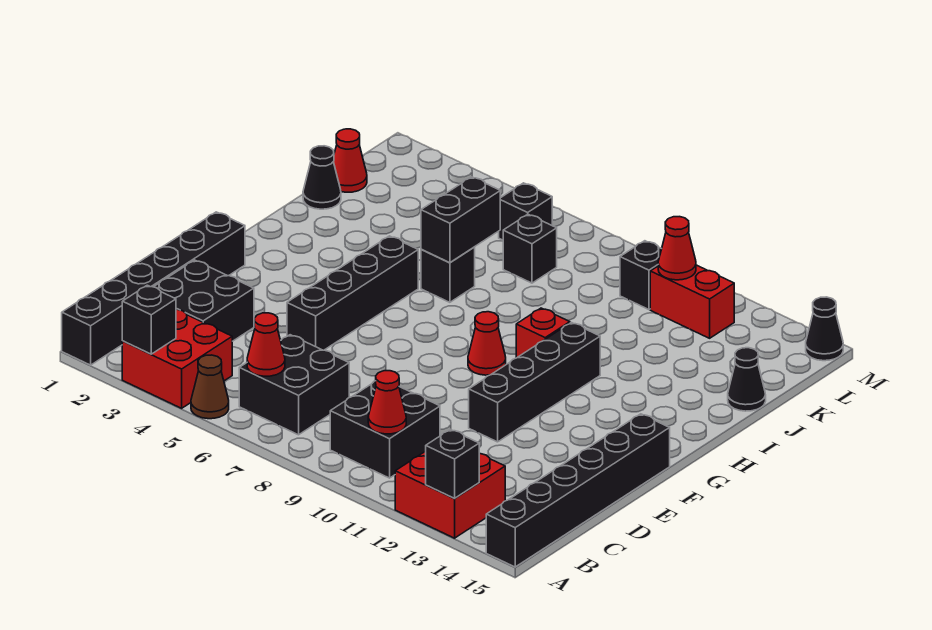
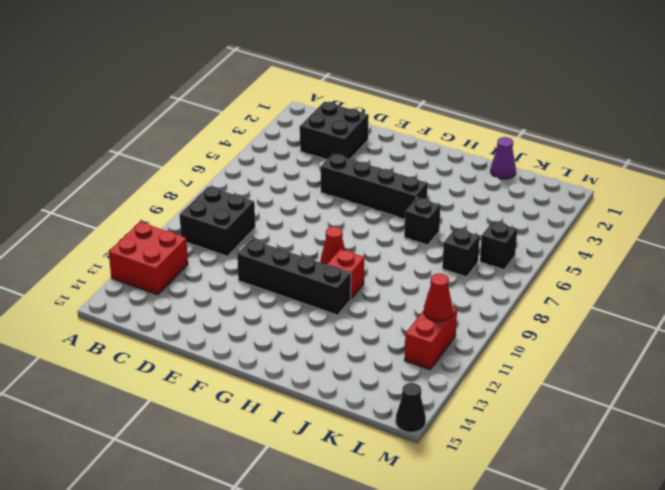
purple cone J1 level 1 -> black cone J1 level 1
none -> black brick A1:F1 level 1
none -> red brick A3:B4 level 1
none -> brown cone A5 level 1

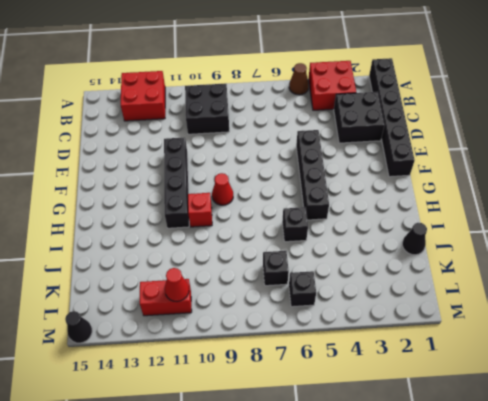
none -> black brick A15:F15 level 1
none -> black brick B6:C7 level 1
none -> black cone J15 level 1

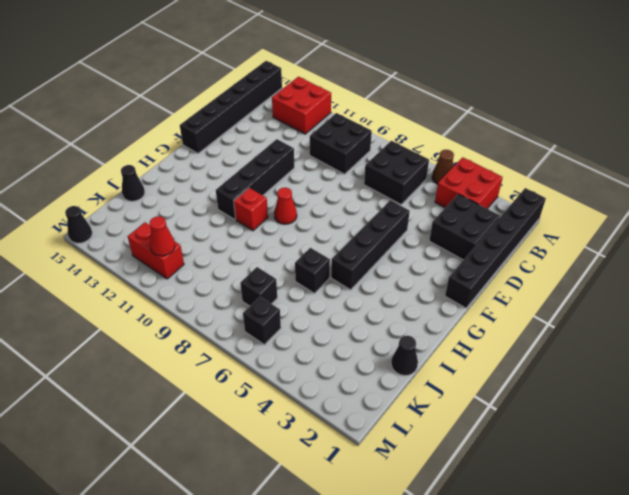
none -> red cone K1 level 1
none -> black brick L10 level 1
none -> black brick A3 level 2

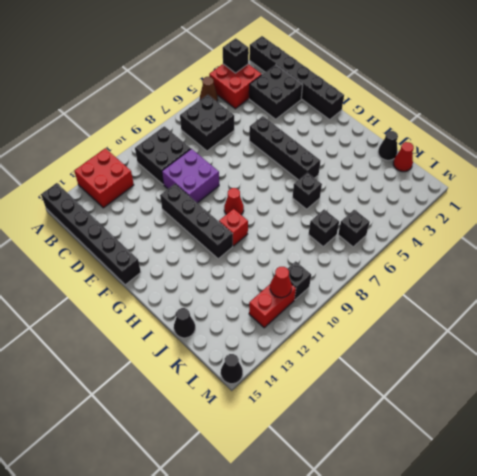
purple brick D9:E10 level 1 -> none
none -> black brick A13 level 2
none -> red cone B6 level 2
none -> red cone B10 level 2

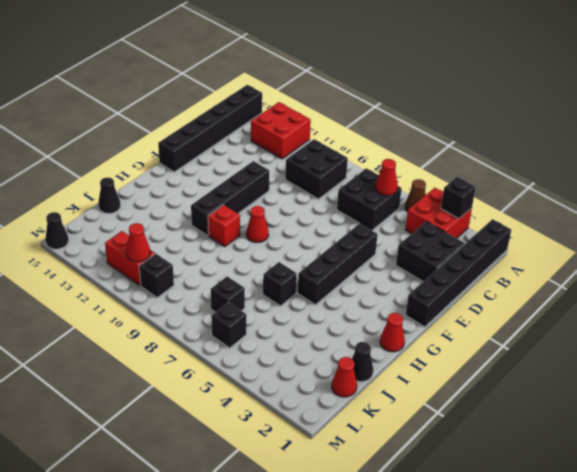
red cone H1 level 1 -> red cone B10 level 2
none -> black brick A13 level 2
none -> black brick I6:J6 level 2

